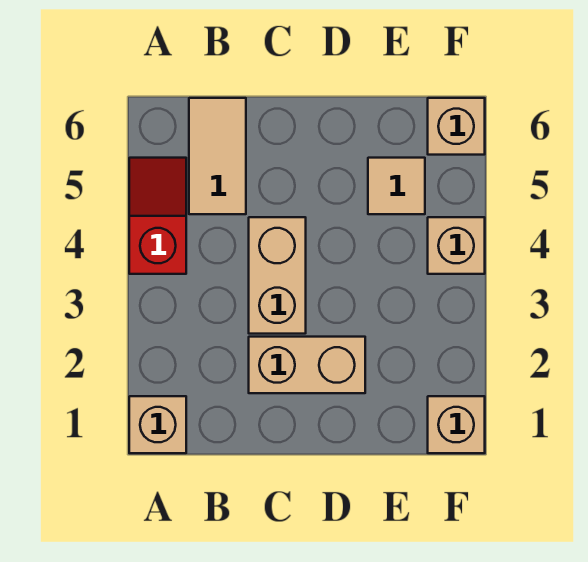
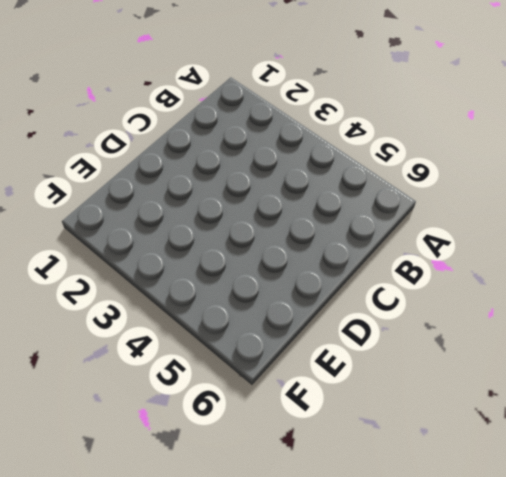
none -> tan brick A1 level 1
none -> red slope A4:A5 level 1 top 4

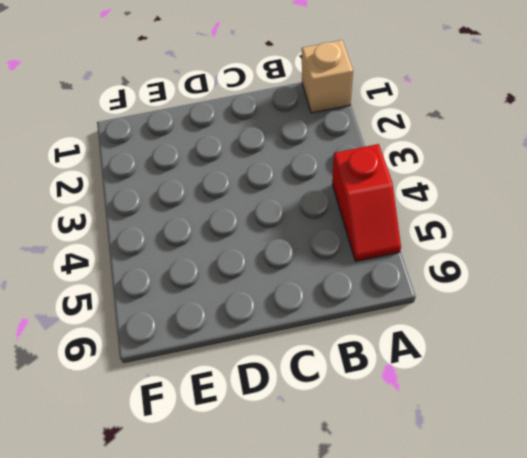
none -> tan tile B5:B6 level 1
none -> tan brick C2:D2 level 1

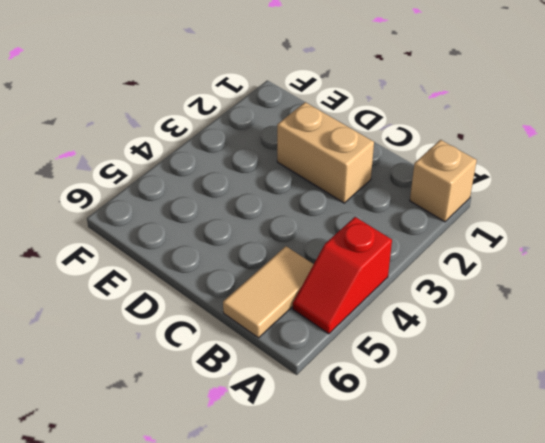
none -> tan brick C3:C4 level 1
none -> tan tile E5 level 1

